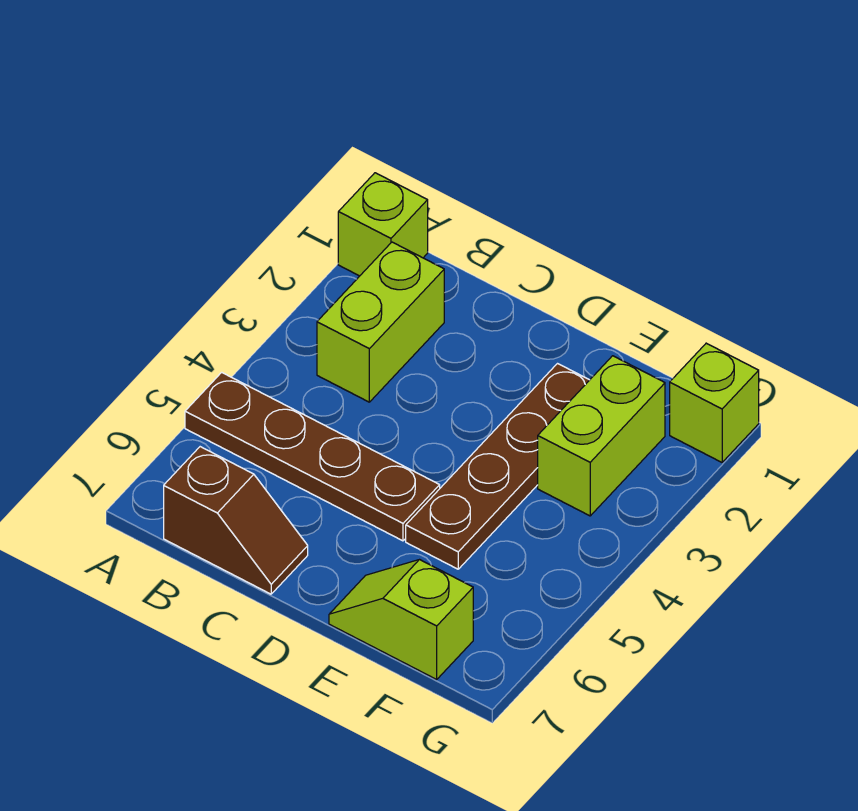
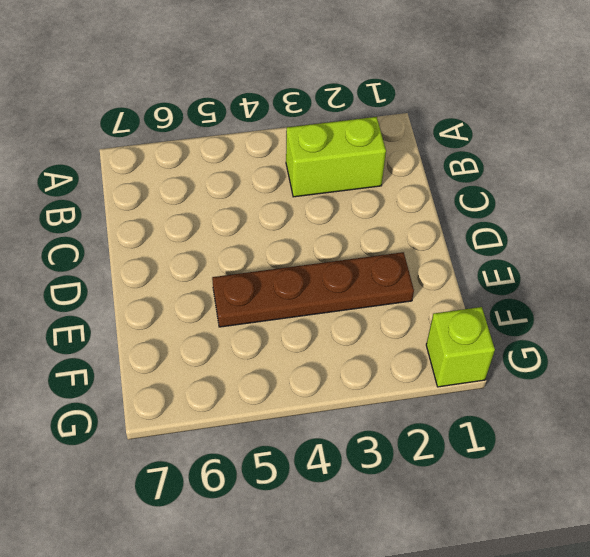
none -> lime brick A1 level 1
none -> brown plate A5:D5 level 1

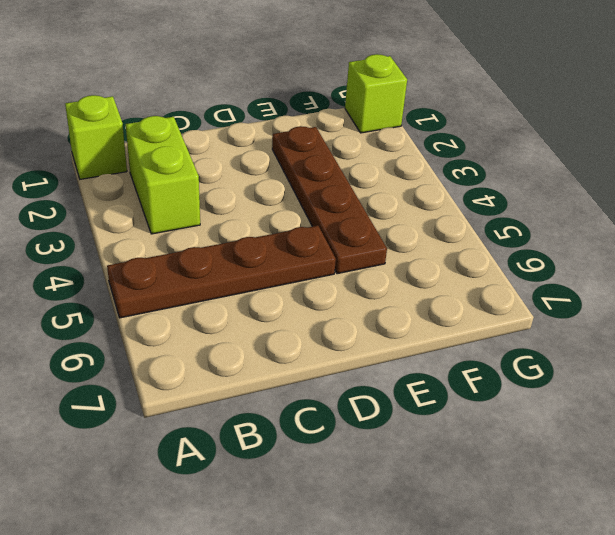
none -> brown slope B7:C7 level 1 top B
none -> lime slope E7:F7 level 1 top F

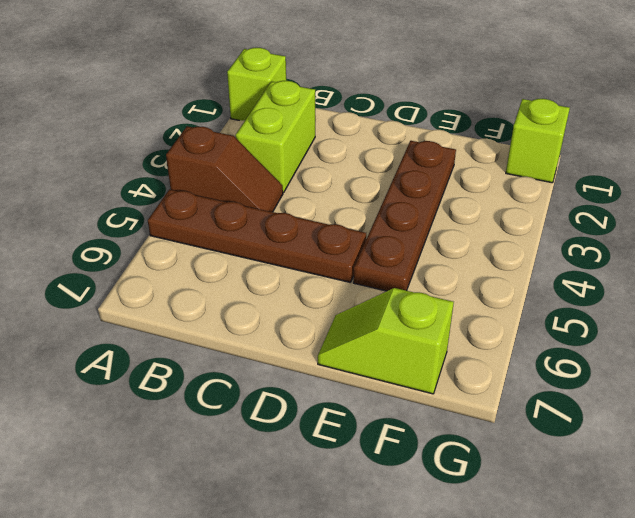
brown slope A4:B4 level 1 top A -> brown slope B7:C7 level 1 top B
none -> lime brick F2:F3 level 1

